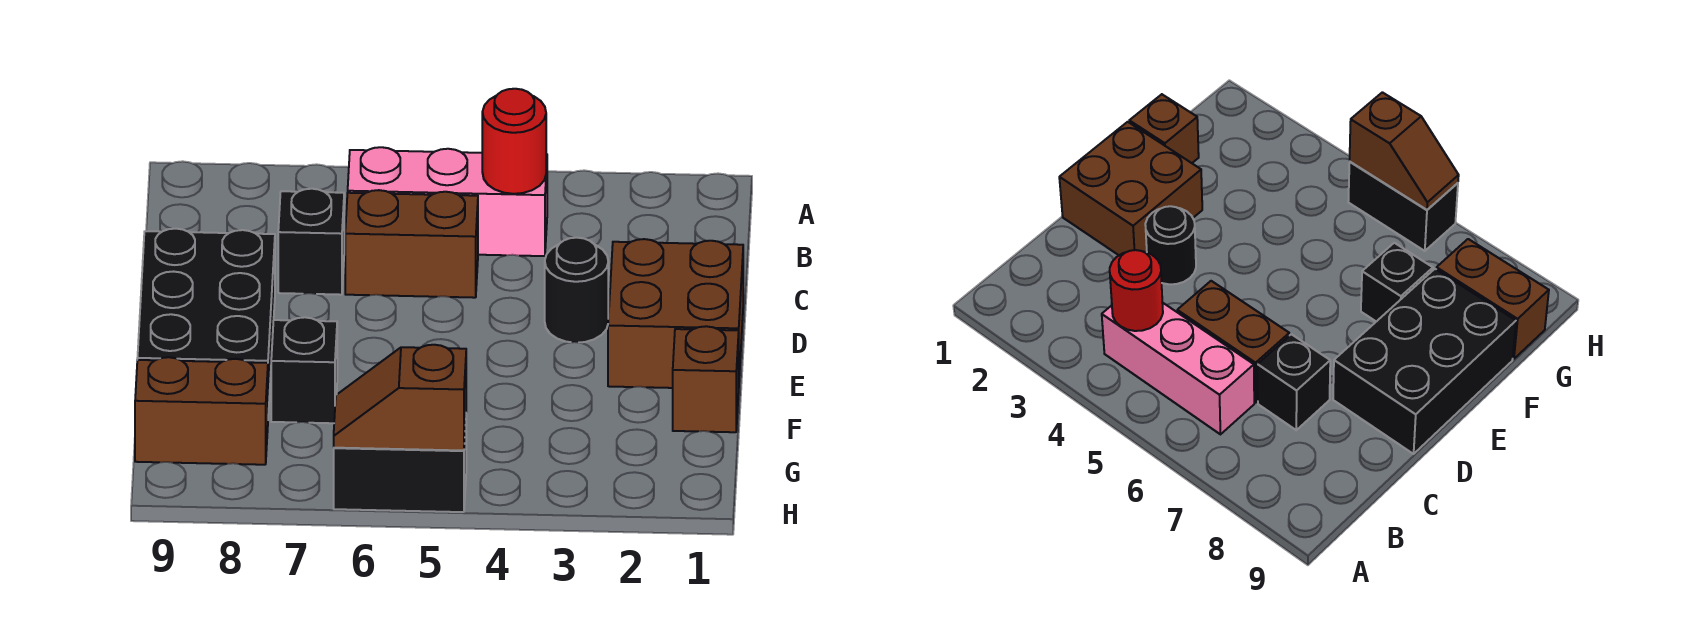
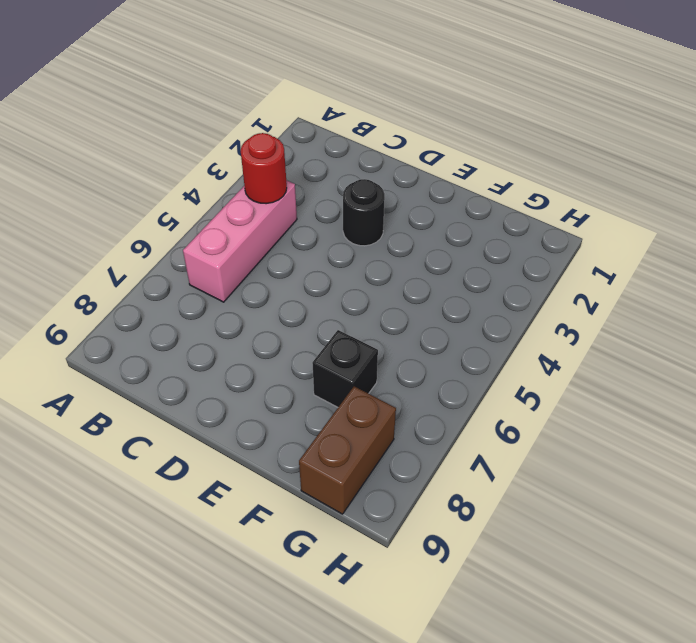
none -> brown brick C5:C6 level 1
none -> black brick C7 level 1
none -> brown brick D1:E2 level 1

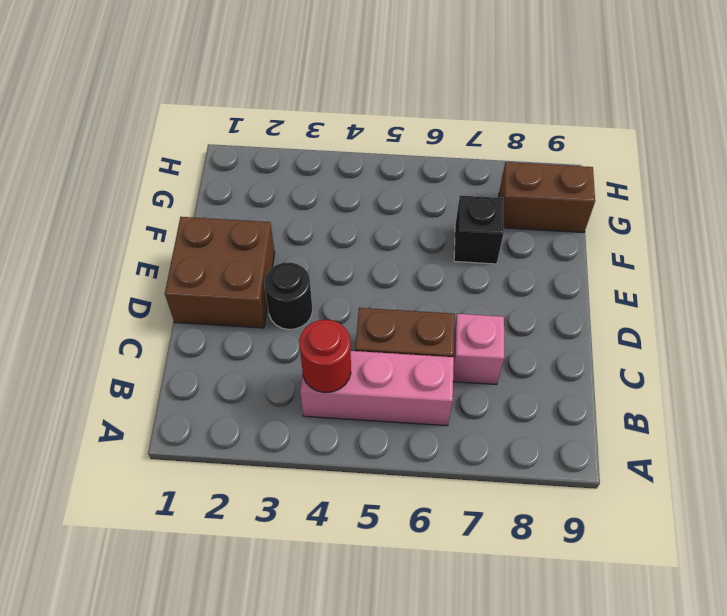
pink brick C7 level 1 -> black brick C7 level 1
none -> black brick D8:F9 level 1
none -> brown brick F1 level 1
none -> black brick H5:H6 level 1

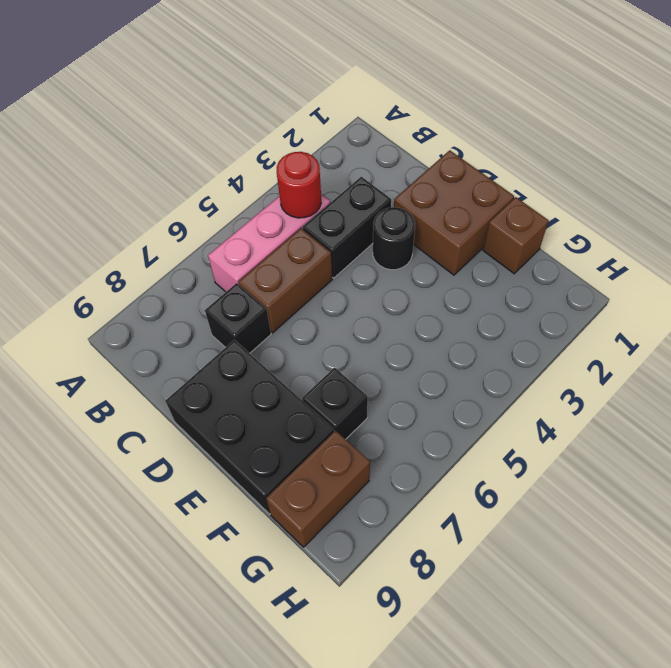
black brick C3:C4 level 1 -> black brick H5:H6 level 1
none -> brown slope H5:H6 level 2 top 5

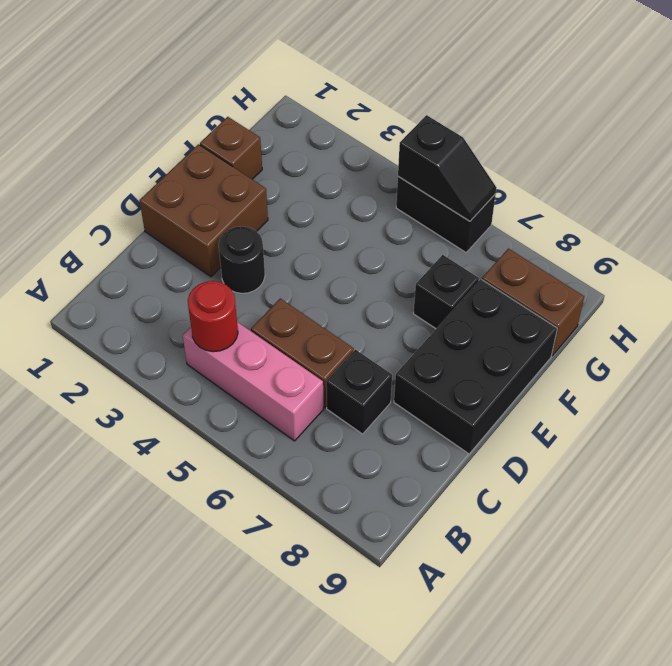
black slope H5:H6 level 2 top 5 -> brown slope H5:H6 level 2 top 5

